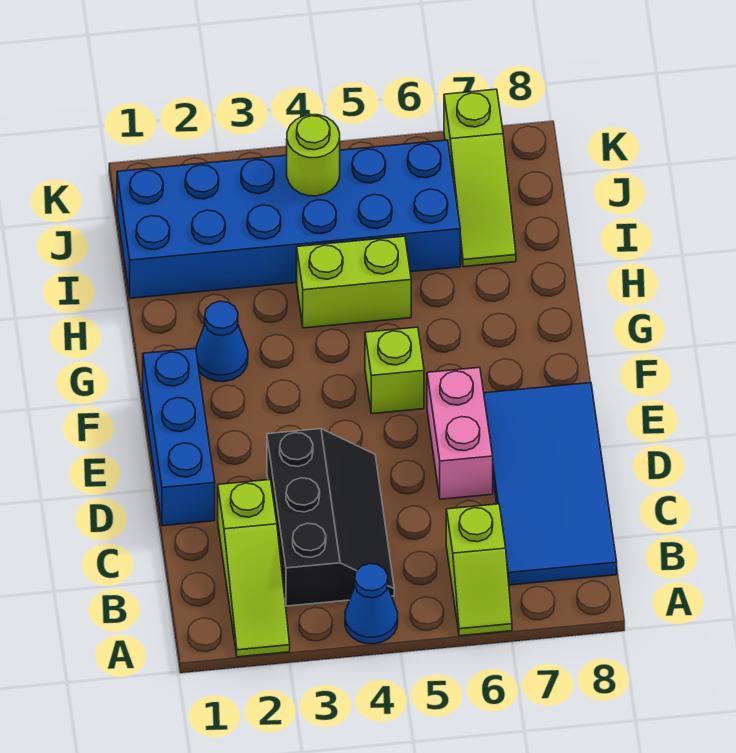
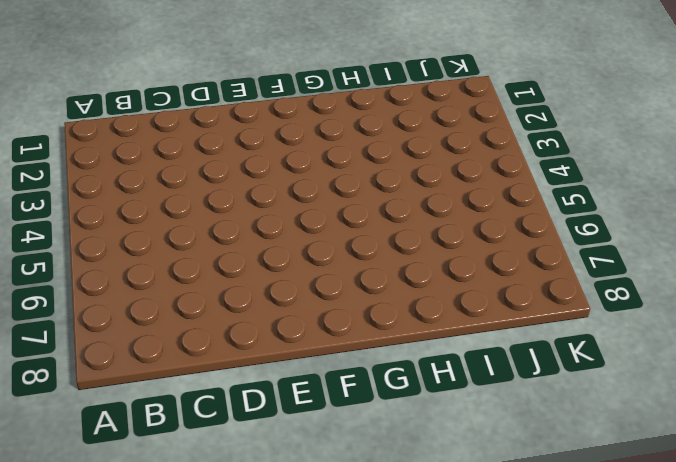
none -> lime slope A2:C2 level 1 top C
none -> blue cone A4 level 1
none -> lime slope A6:B6 level 1 top B

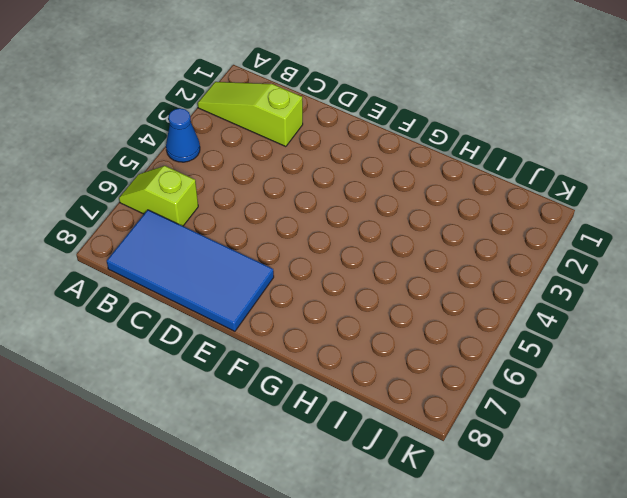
none -> black slope B3:D4 level 1 top 3
none -> blue brick D1:F1 level 1
none -> pink brick D6:E6 level 1

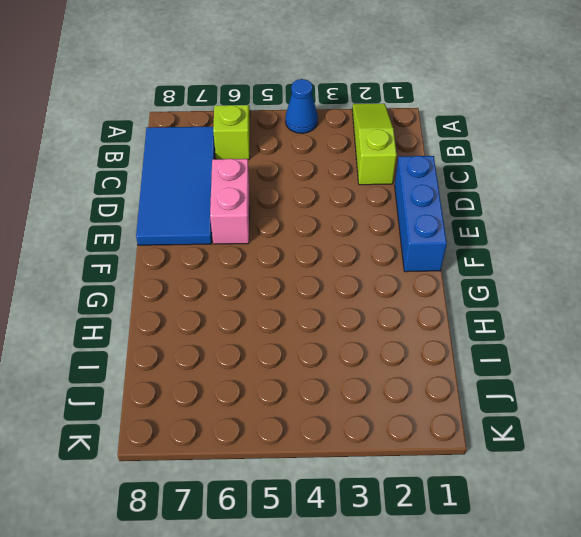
none -> black slope B3:D4 level 1 top 3
none -> lime brick F5 level 1
none -> blue cone G2 level 1

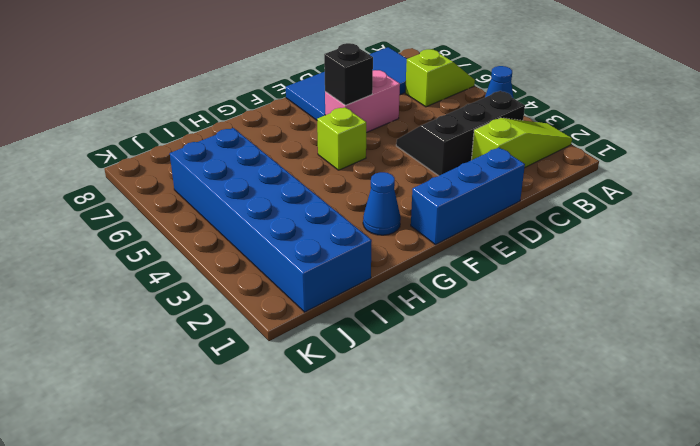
black brick E6 level 2 -> none
none -> lime brick H4:H5 level 1
none -> lime slope I7:K7 level 1 top K
none -> lime round brick J4 level 2

